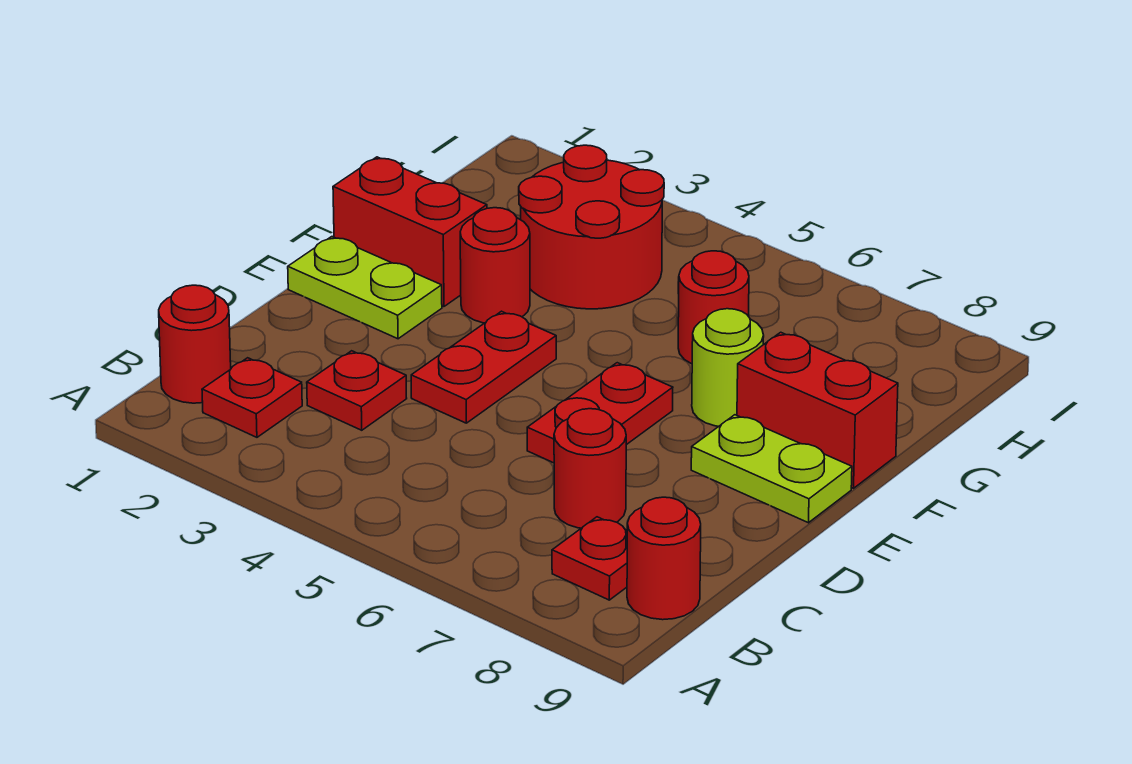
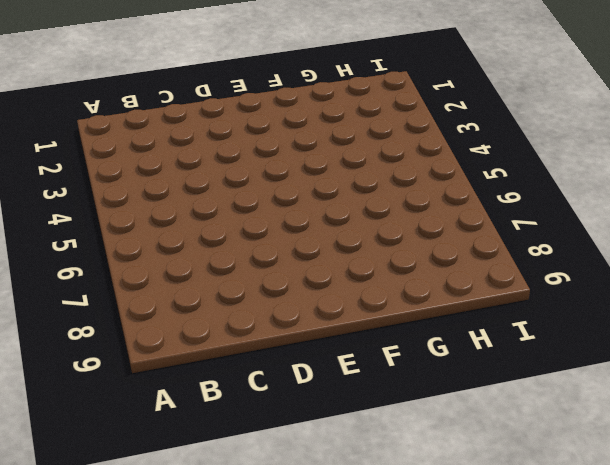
none -> red round brick B1 level 1
none -> red plate B2 level 1
none -> red plate B8 level 1

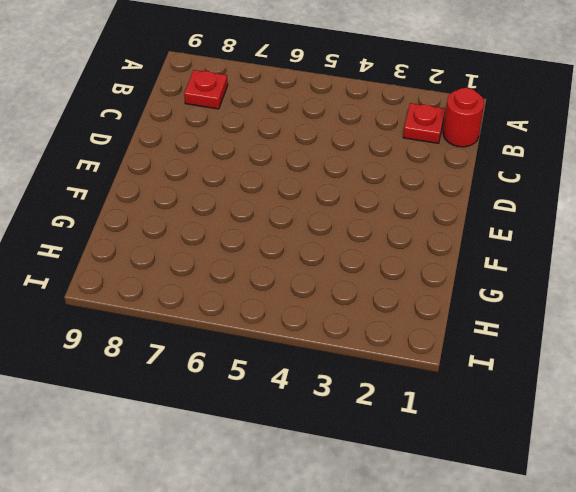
none -> red round brick B9 level 1
none -> red plate C3 level 1
none -> red round brick C7 level 1

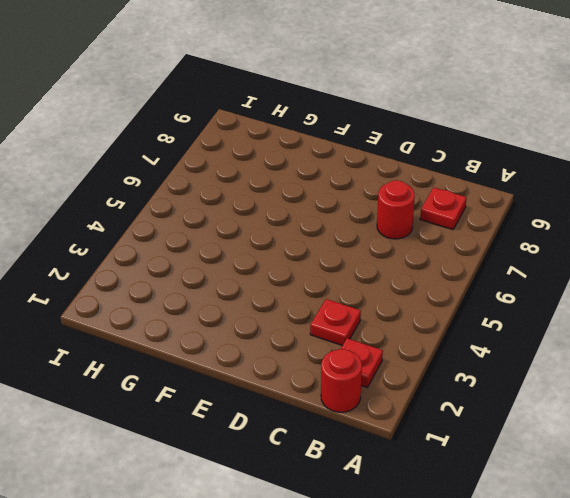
none -> red round brick B9 level 1
none -> red plate D4:E4 level 1
none -> red plate D6:E6 level 1

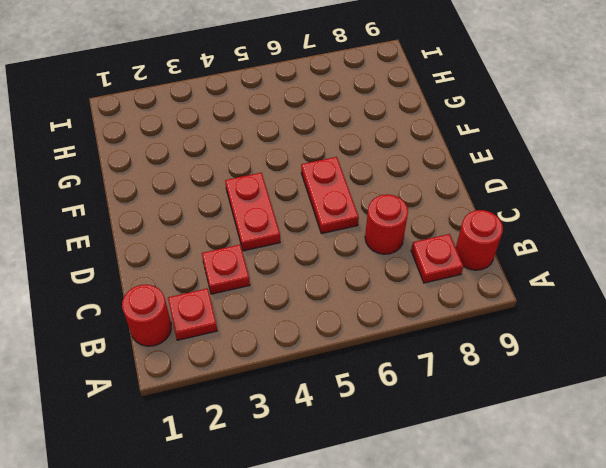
none -> lime plate E1:E2 level 1
none -> lime plate E8:E9 level 1
none -> red brick F1:F2 level 1

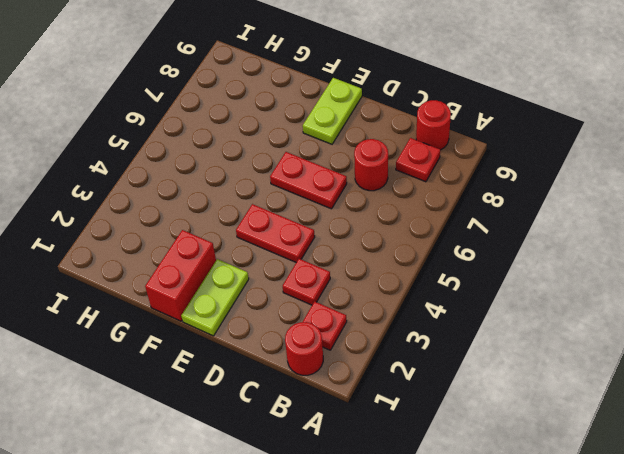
none -> red round brick F3 level 1
none -> lime round brick F7 level 1
none -> red brick F8:F9 level 1

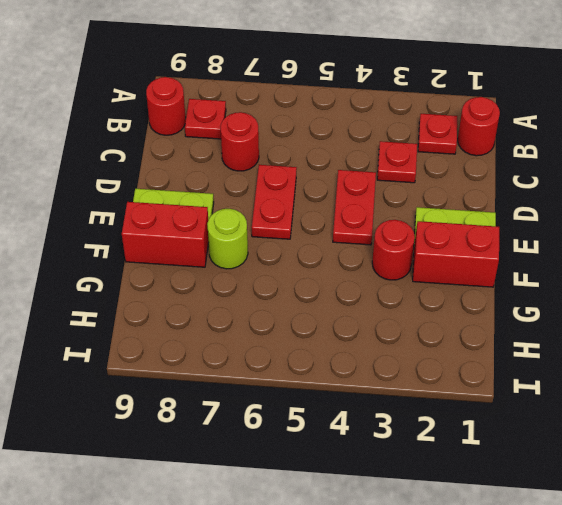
none -> red round brick G3:H4 level 1
none -> red round brick G6 level 1

